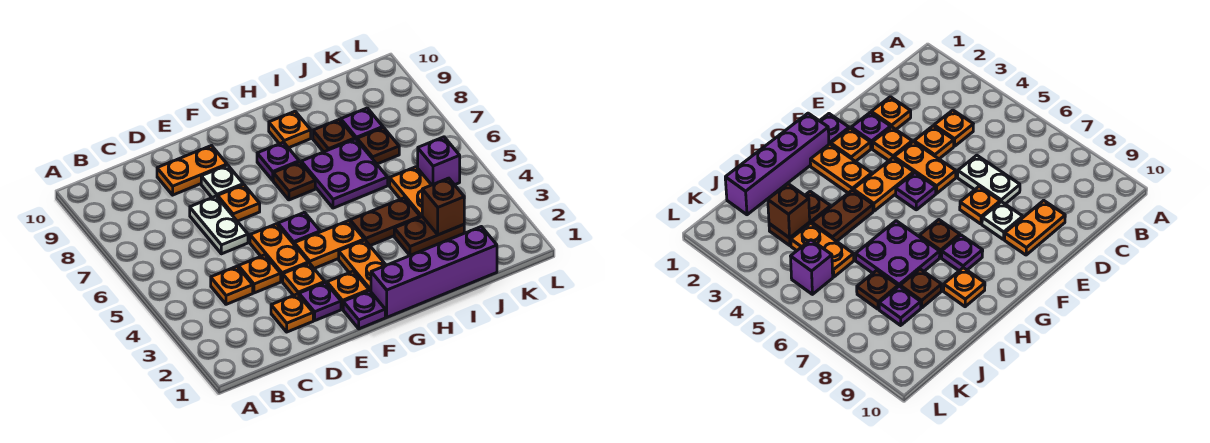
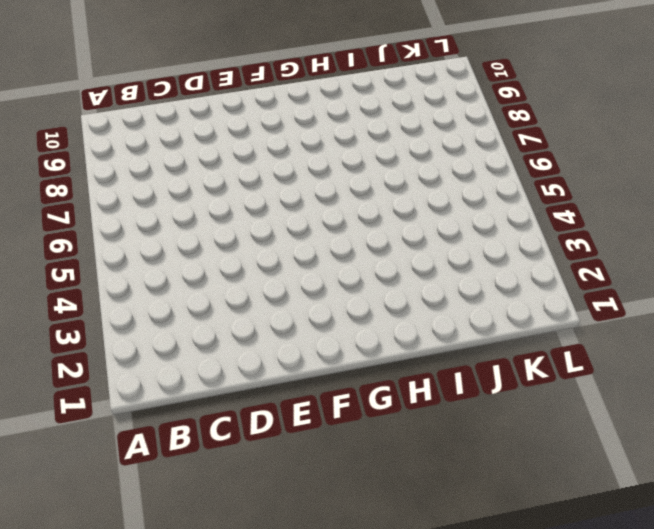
none -> orange plate C4 level 1
none -> orange plate D2 level 1
none -> orange plate D4 level 1

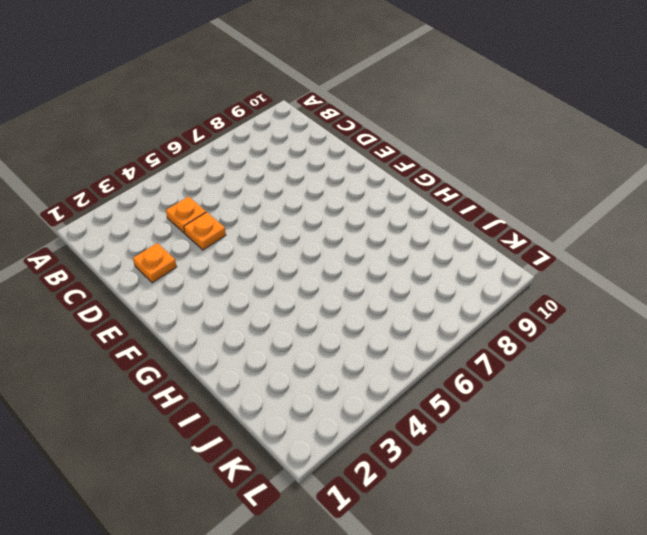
none -> white plate D6:D7 level 1
none -> orange plate D9:E9 level 1
none -> purple plate E2 level 1

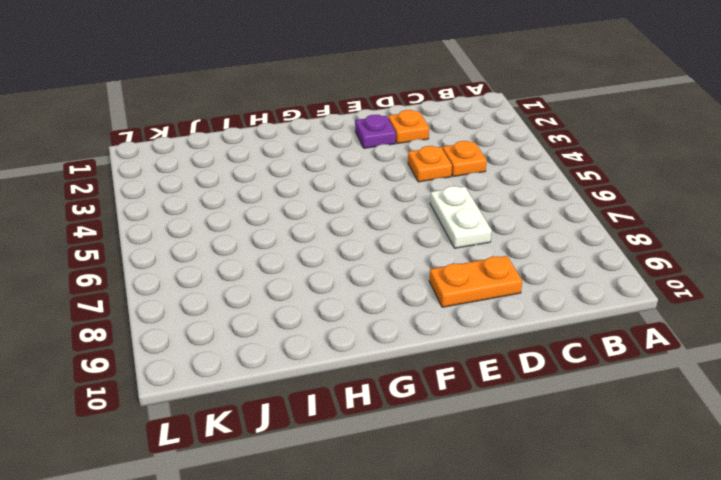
none -> orange plate E3 level 1
none -> orange plate E4:E5 level 1
none -> orange plate E7 level 1

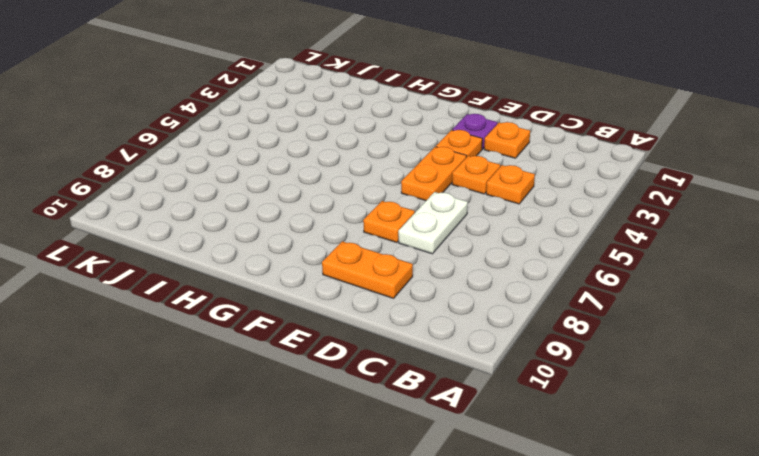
none -> white plate E8 level 1
none -> purple plate F1 level 1
none -> orange plate F2 level 1

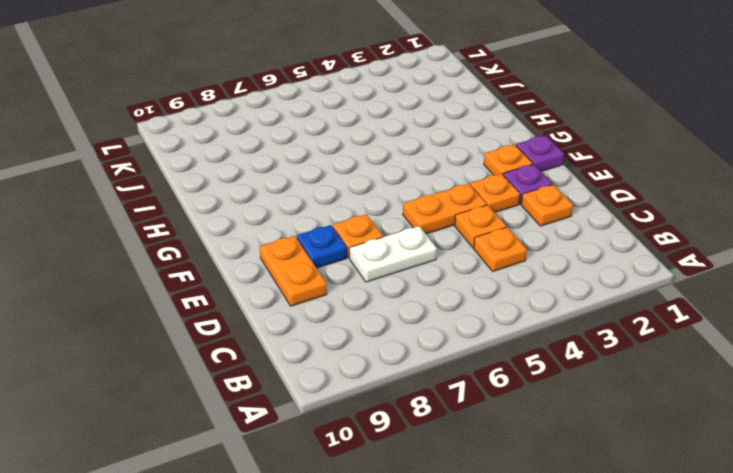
blue plate E8 level 1 -> white plate E8 level 1
none -> orange plate F4:G4 level 1
none -> purple plate F5 level 1
none -> purple brick G1:J1 level 1

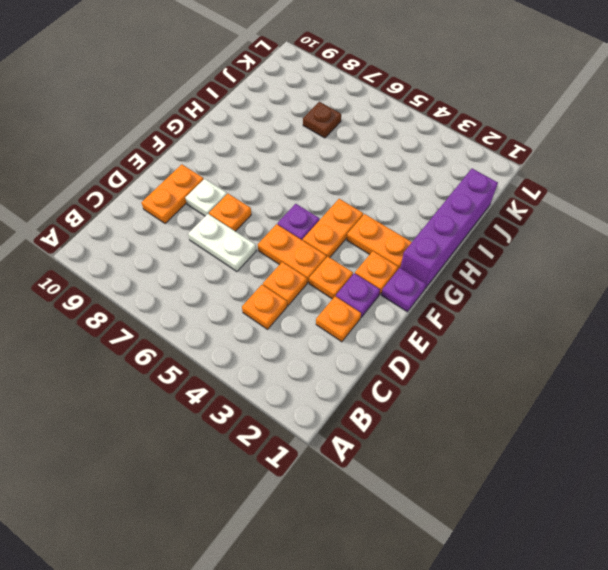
none -> brown plate G7 level 1
none -> purple plate G8 level 1
none -> brown plate H4:I4 level 1

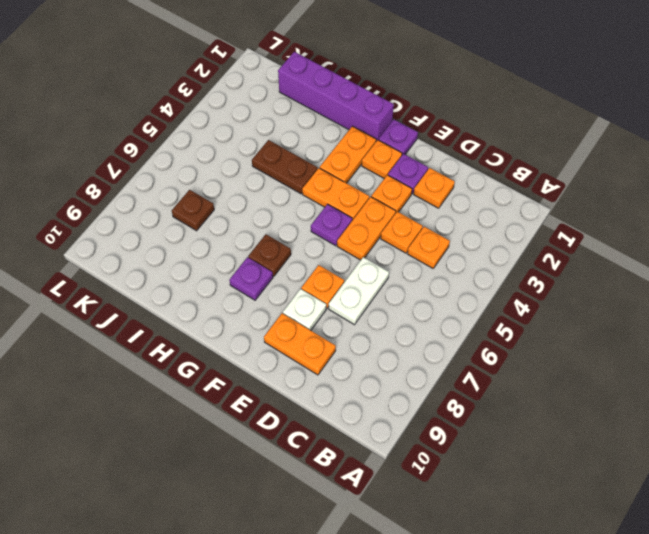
none -> purple plate H6:I7 level 1
none -> orange plate H9 level 1
none -> brown plate I3:J3 level 1

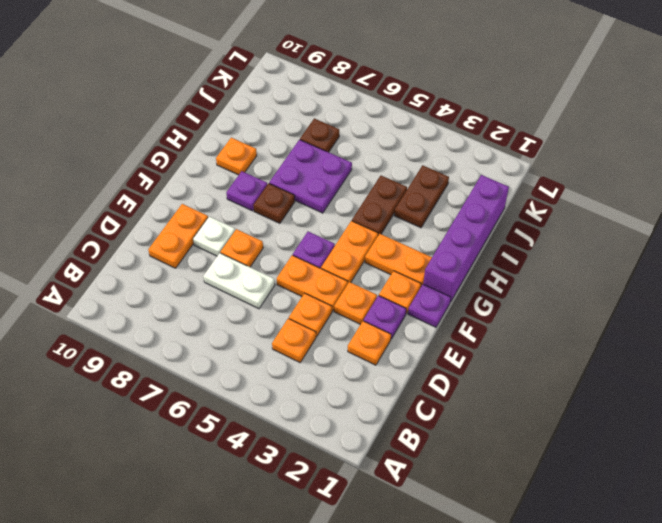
none -> brown plate I8 level 1
none -> orange plate J4:J5 level 1
none -> purple plate J8 level 1

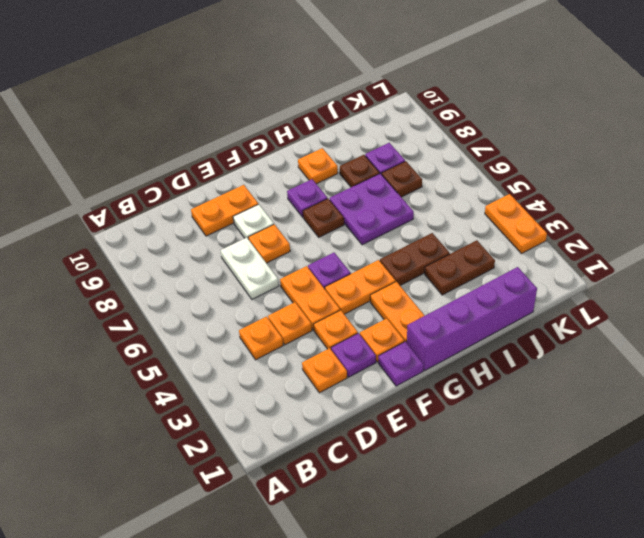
orange plate L3:L4 level 1 -> orange plate J4:J5 level 1
none -> purple brick K5 level 1
none -> brown brick J3 level 2

